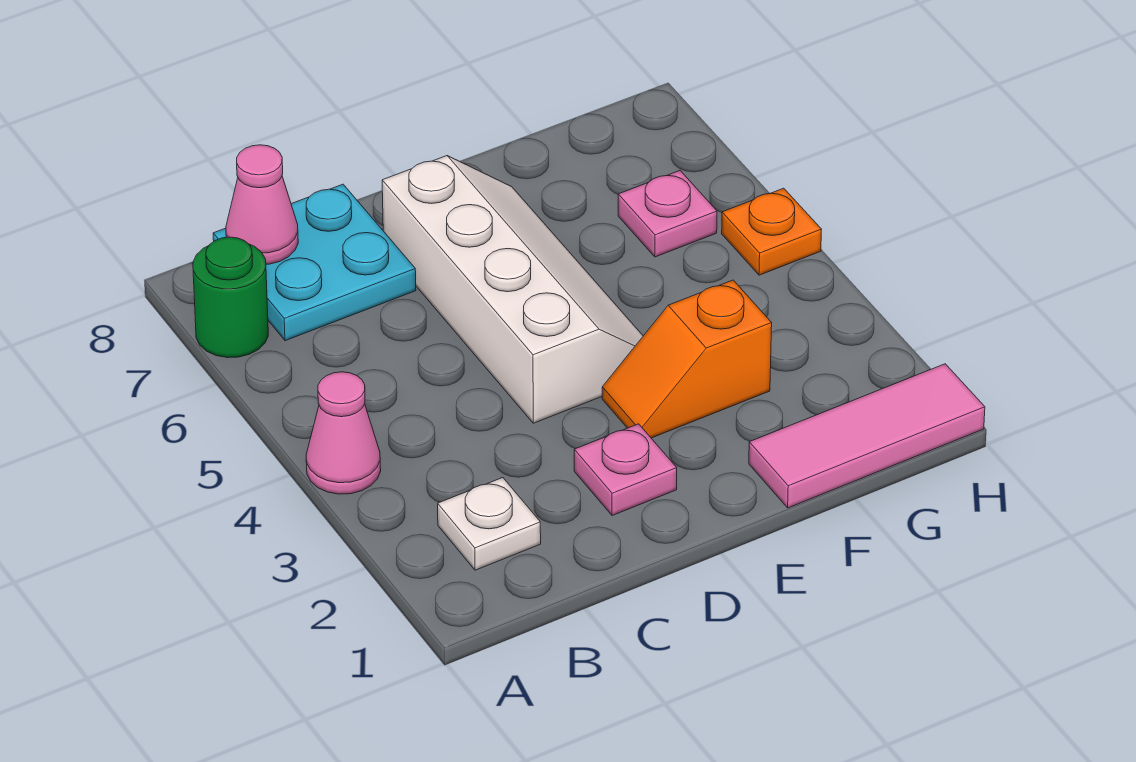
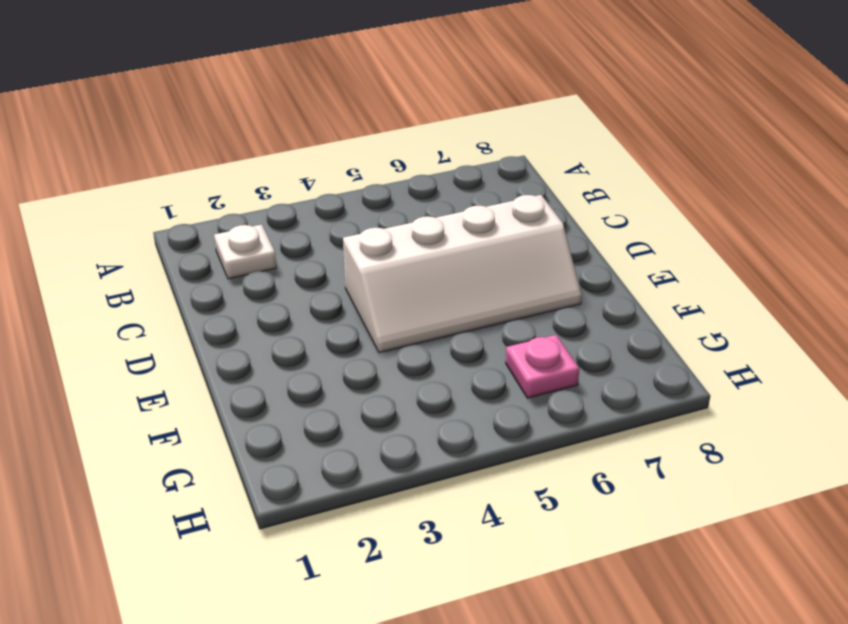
none -> pink cone A4 level 1
none -> green round brick A7 level 1

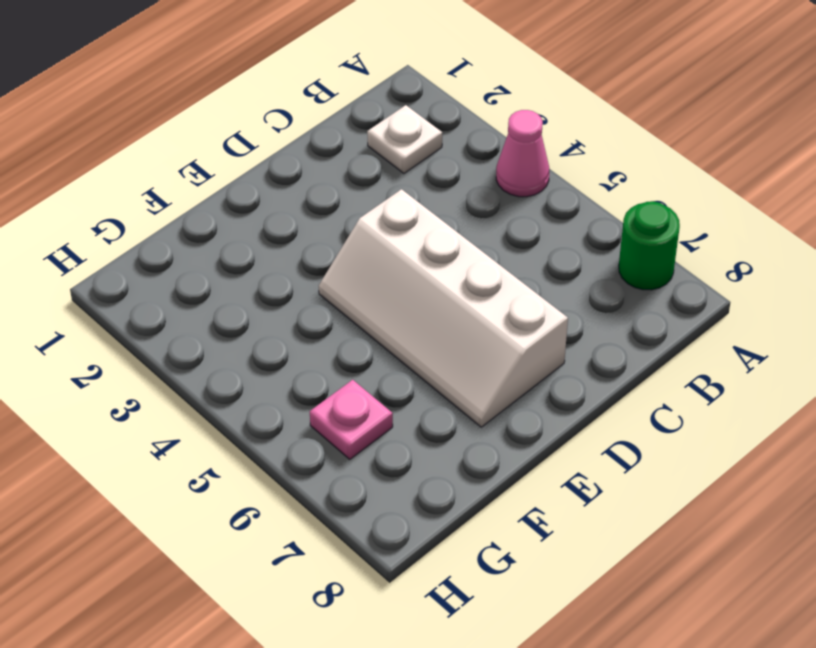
none -> cyan plate B7:C8 level 1
none -> pink plate D2 level 1

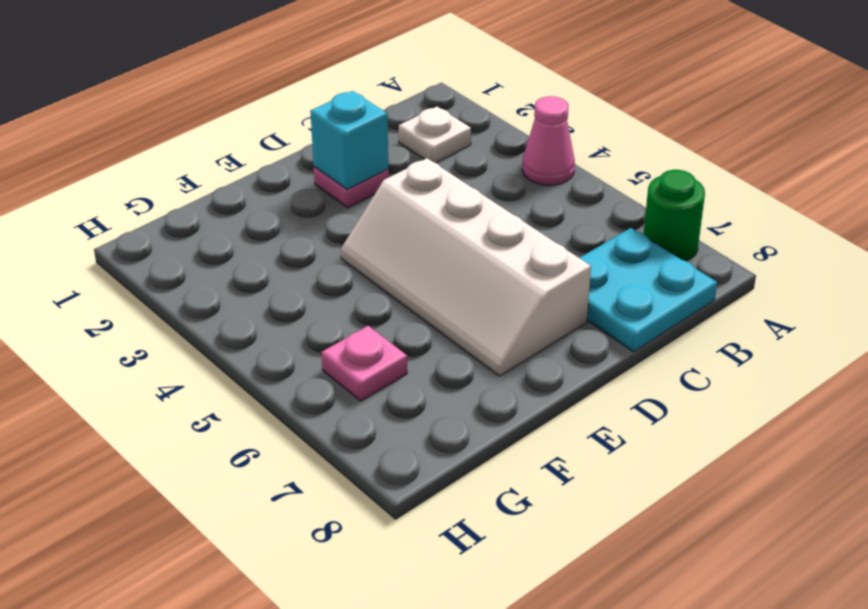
cyan brick D2 level 2 -> none
none -> orange slope E3:F3 level 1 top F
none -> pink tile F1:H1 level 1

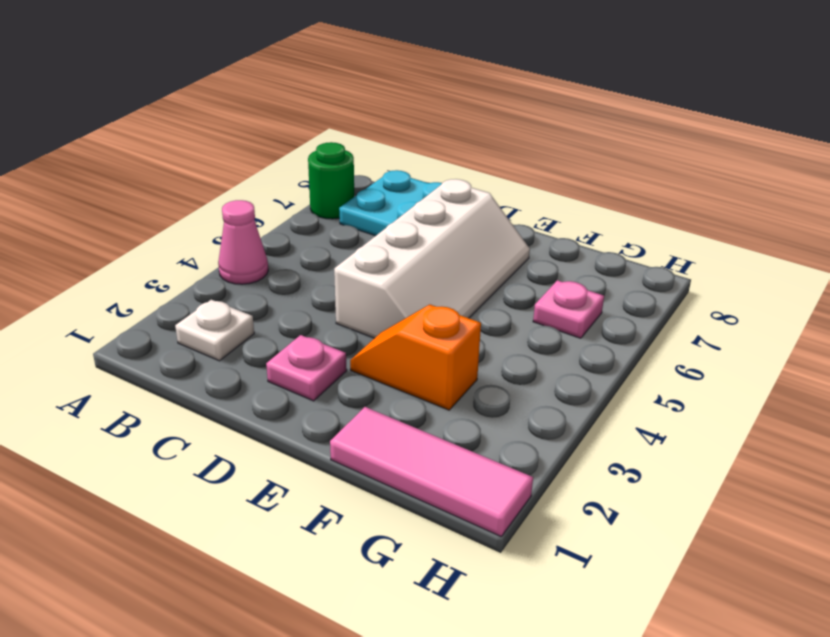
none -> orange plate H5 level 1
none -> pink cone B8 level 2

